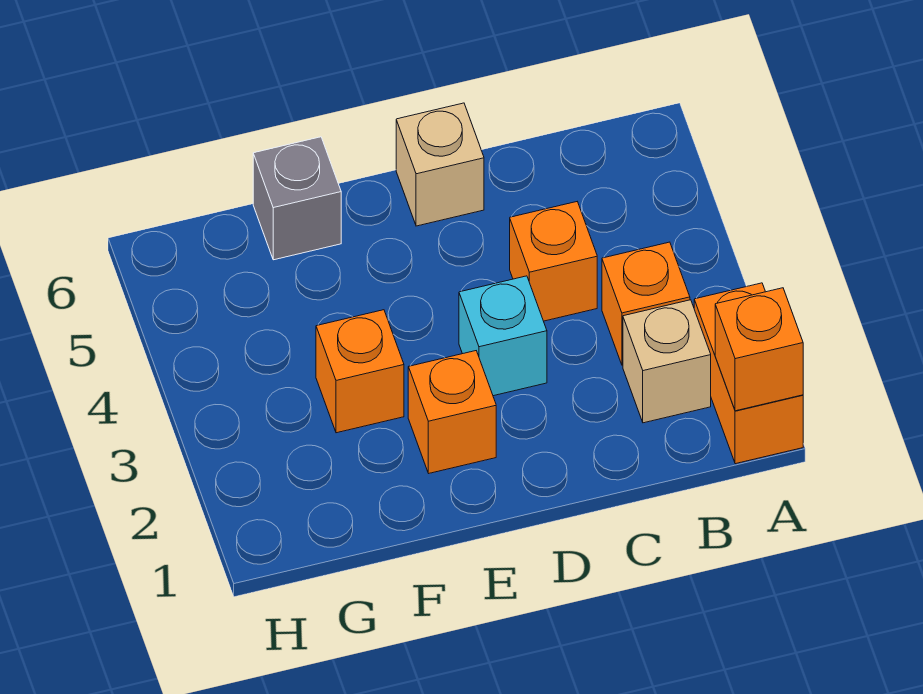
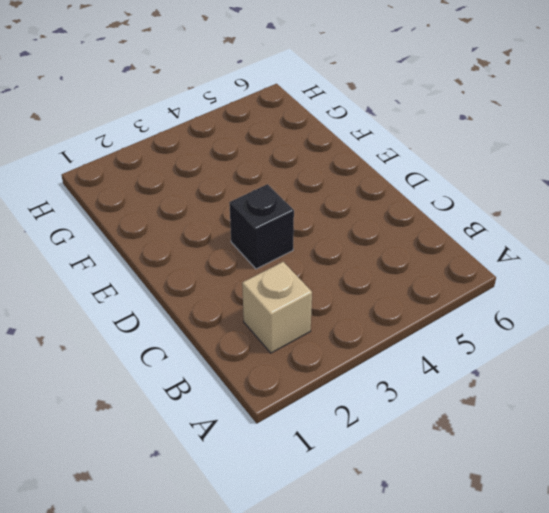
black brick D3 level 1 -> cyan brick D3 level 1
none -> orange brick A1:A2 level 1
none -> orange brick B3 level 1

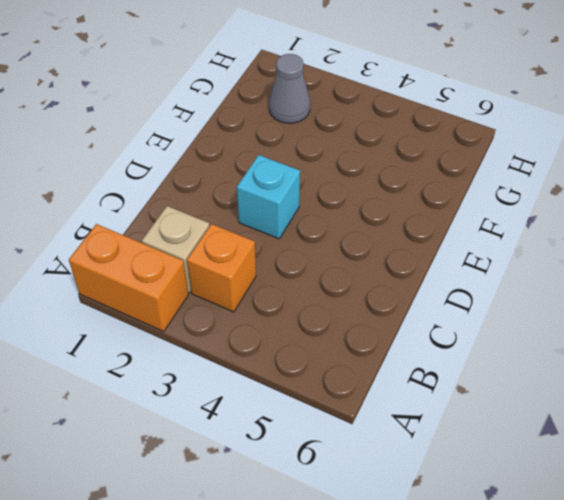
grey cone G2 level 1 -> none
none -> orange brick C4 level 1
none -> tan brick D6 level 1

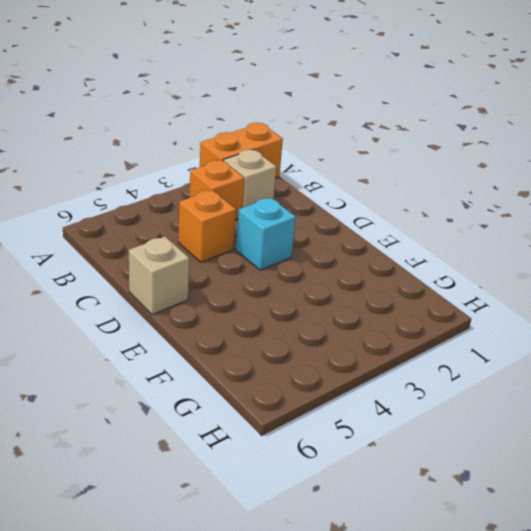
none -> orange brick E2 level 1
none -> orange brick F3 level 1

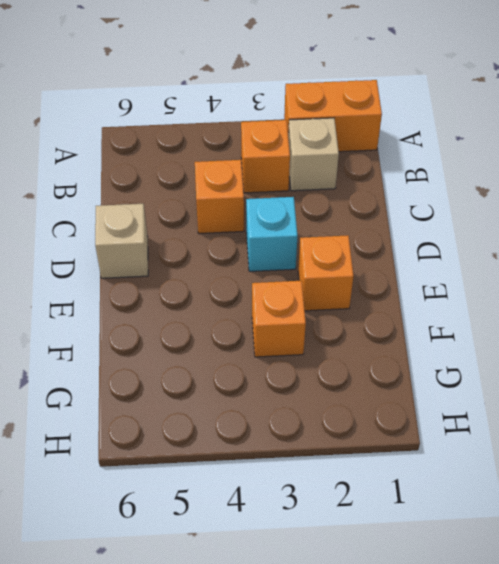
none -> grey brick F6 level 1
none -> orange brick A1 level 2

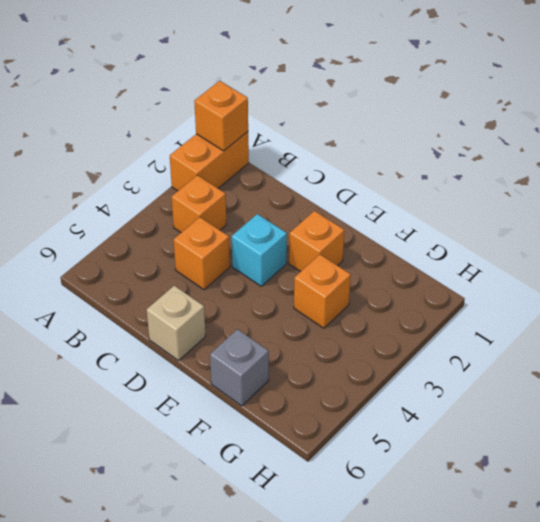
none -> tan brick B2 level 1

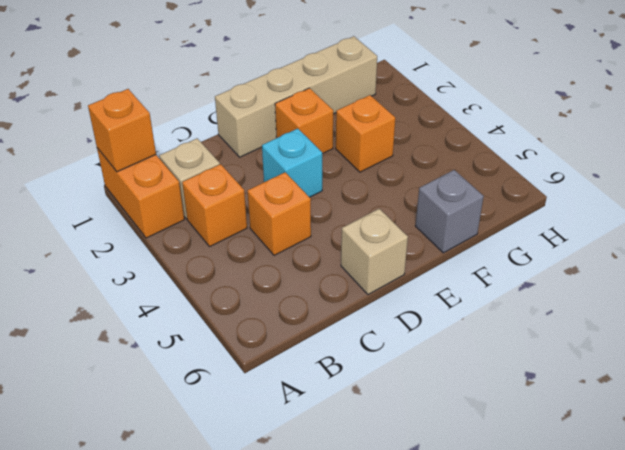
tan brick D1:G1 level 1 -> none

